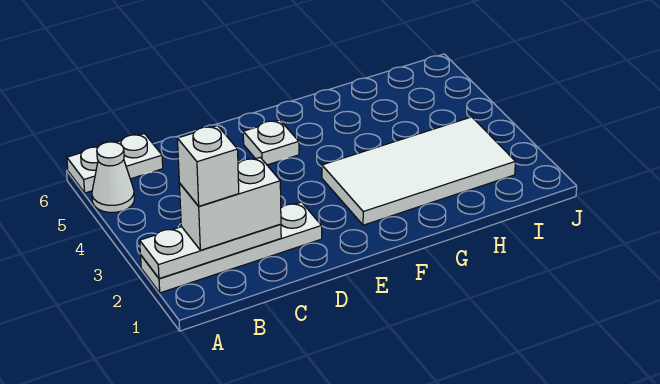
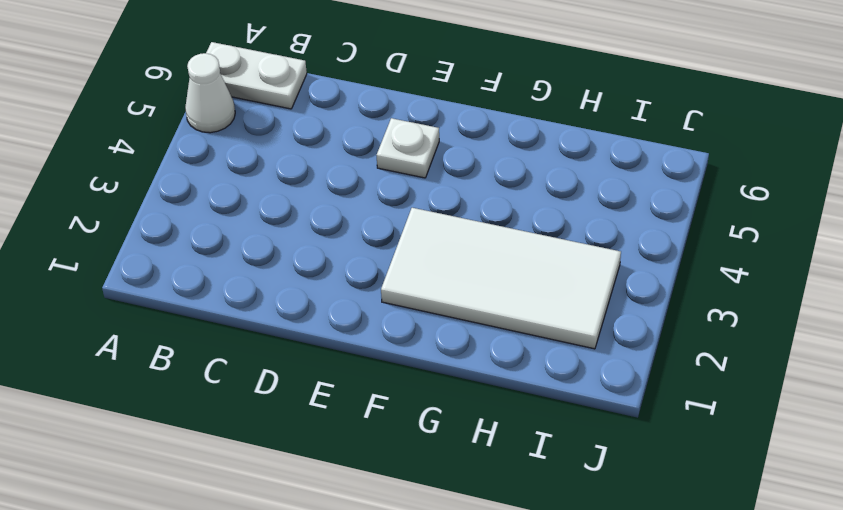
none -> white plate A2:D2 level 1
none -> white plate A2:C2 level 2

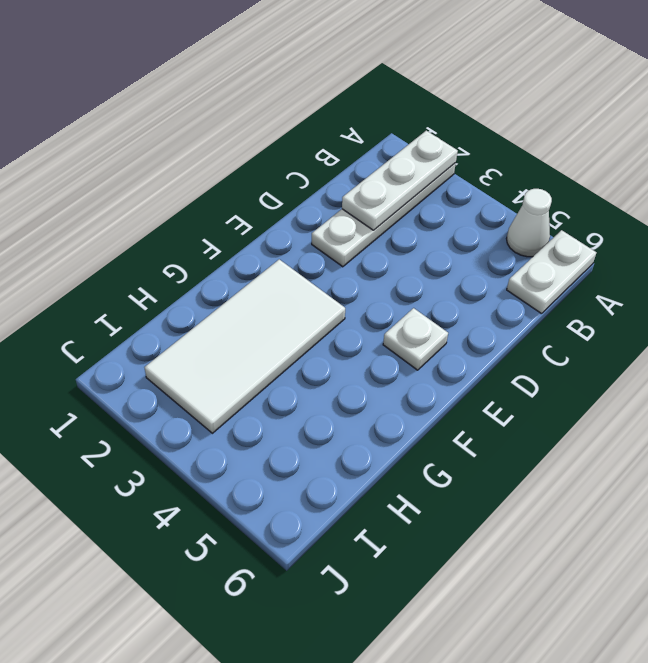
none -> white brick B2:C2 level 3
none -> white brick B2 level 4

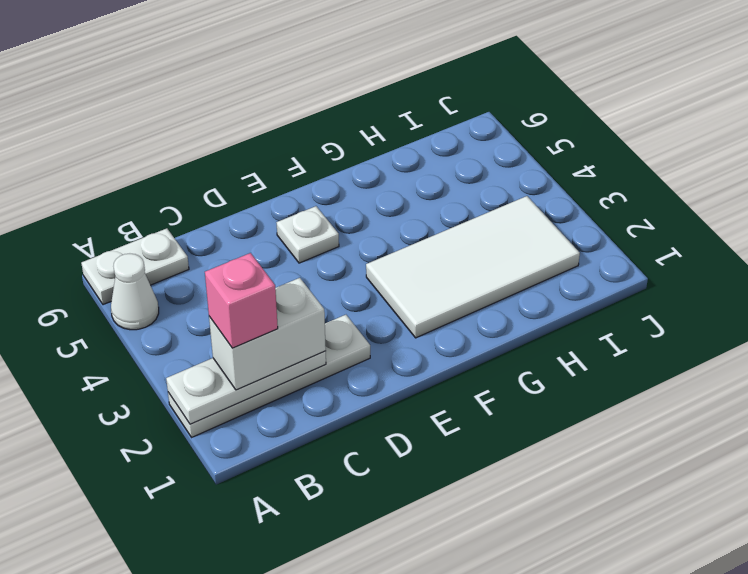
pink brick B2 level 4 -> white brick B2 level 4

